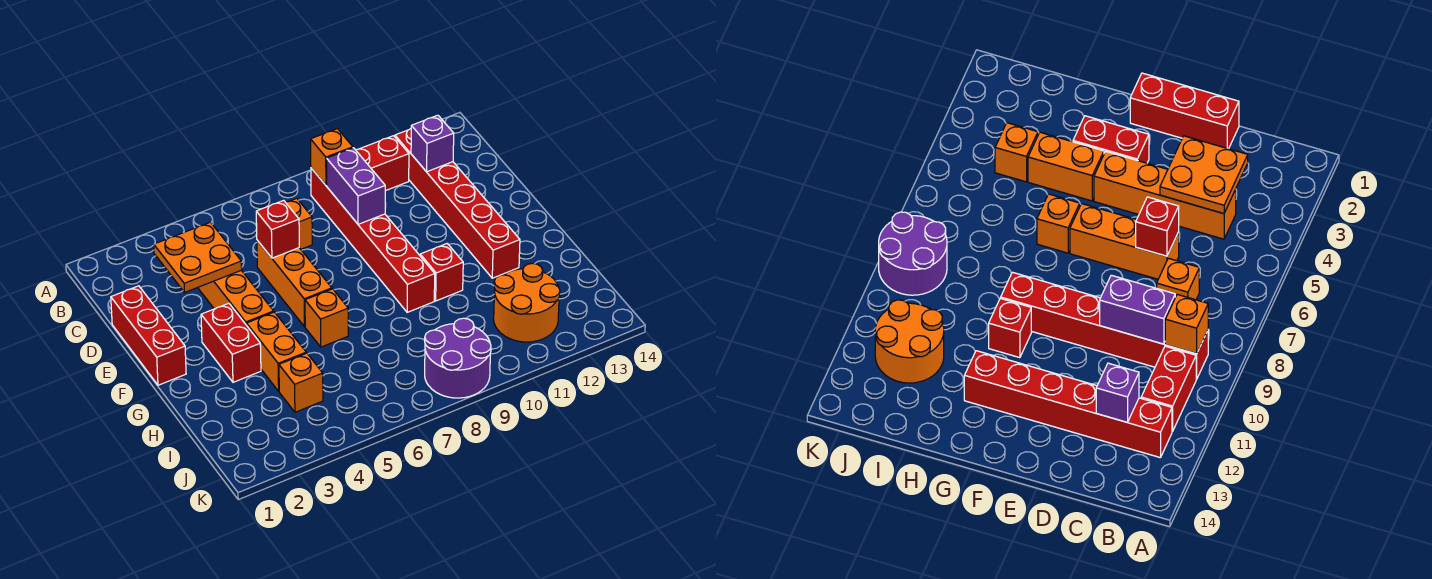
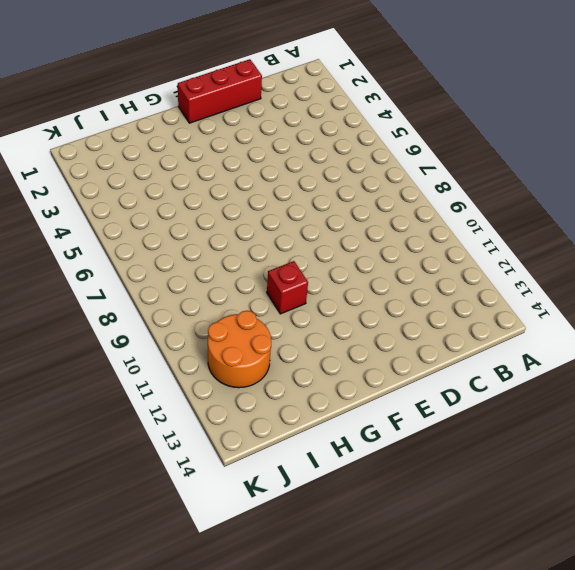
none -> red brick B9:G9 level 1
none -> red brick B10:B11 level 1
none -> red brick B12:G12 level 1

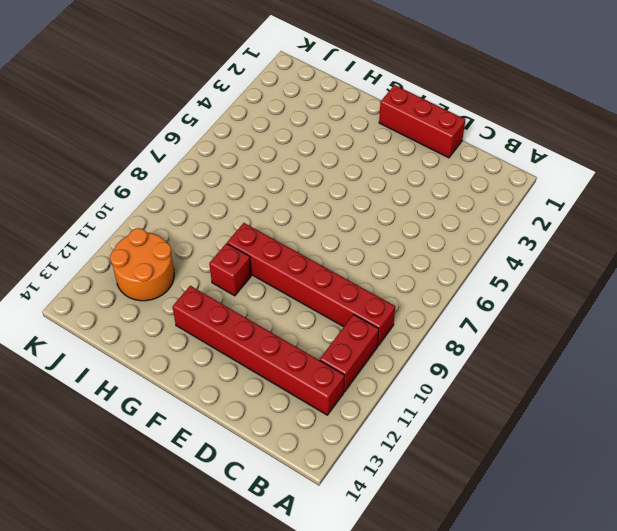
none -> orange brick C4:F4 level 1
none -> orange brick C7 level 1
none -> orange brick D6:F6 level 1

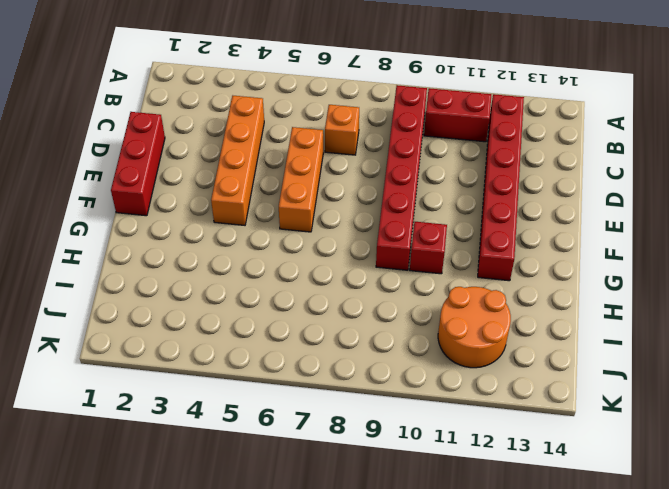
none -> red brick F3:G3 level 1
none -> orange brick G4:H4 level 1
none -> orange brick G6 level 1

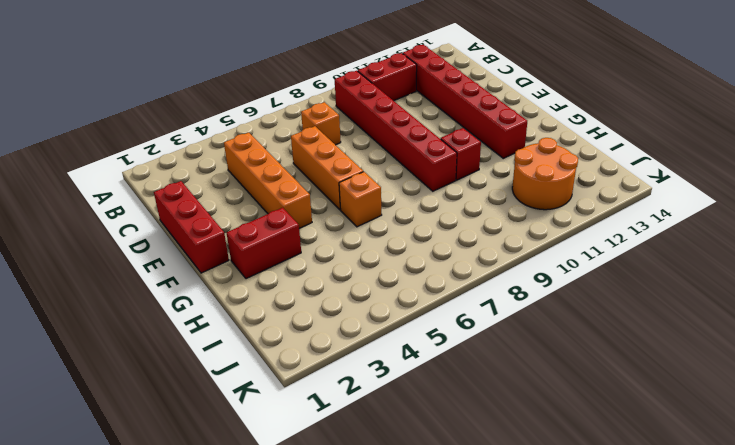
red brick G2:G3 level 1 -> red brick F3:G3 level 1
none -> orange brick G4:H4 level 1
none -> orange brick I4 level 1
none -> purple round brick J8:K9 level 1

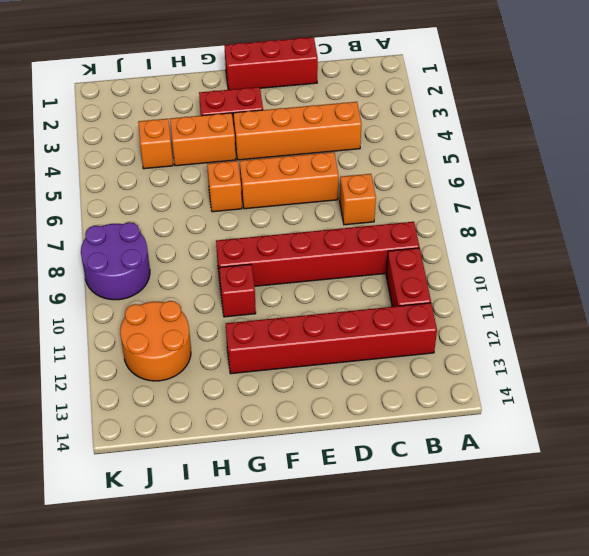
none -> orange brick B9 level 2
none -> orange plate C3:D4 level 2
none -> purple brick C9:D9 level 2

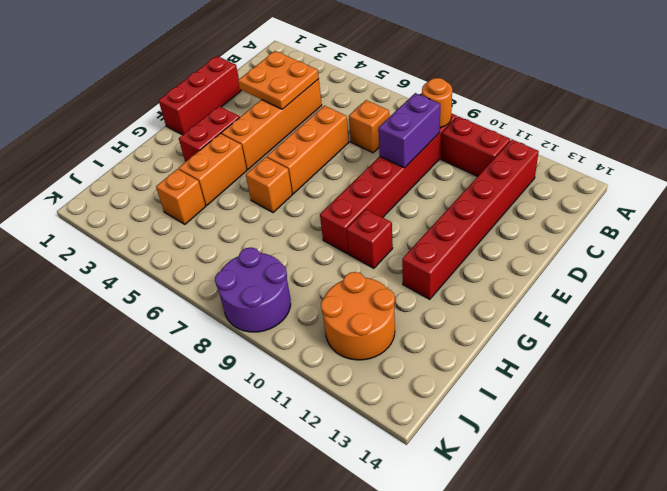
orange round brick B9 level 2 -> orange brick B9 level 2
none -> purple brick C12 level 2
none -> red brick D6 level 2

